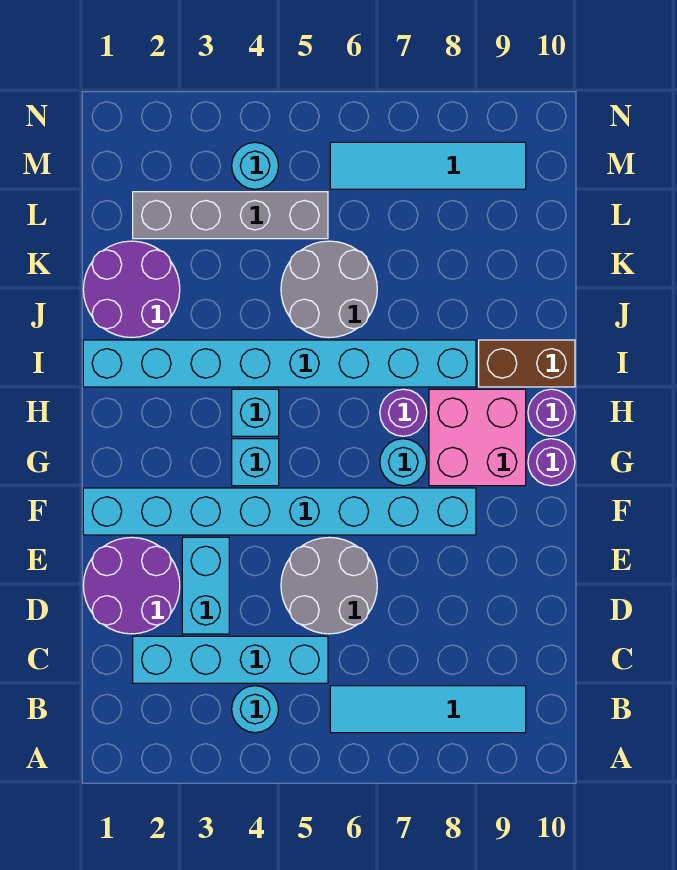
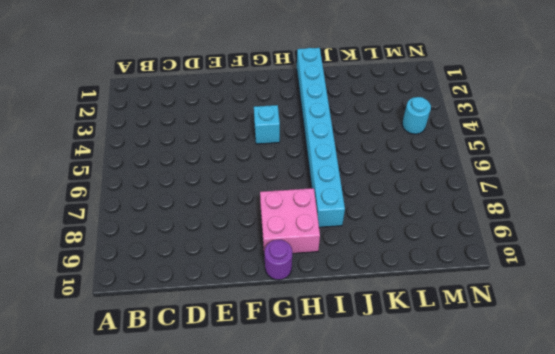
none -> cyan round brick B4 level 1
none -> cyan tile B6:B9 level 1
none -> cyan brick C2:C5 level 1

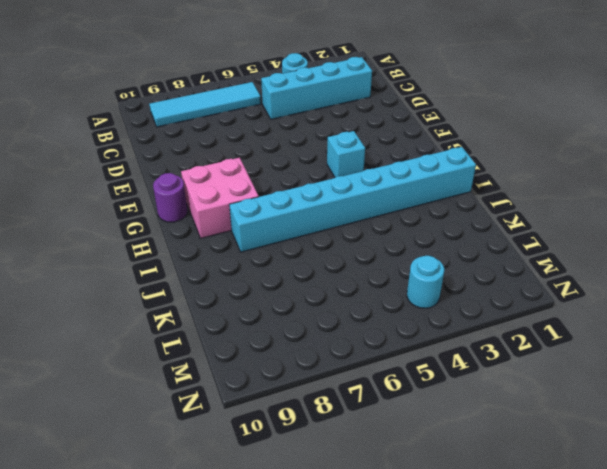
none -> purple round brick D1:E2 level 1
none -> cyan brick D3:E3 level 1
none -> grey round brick D5:E6 level 1

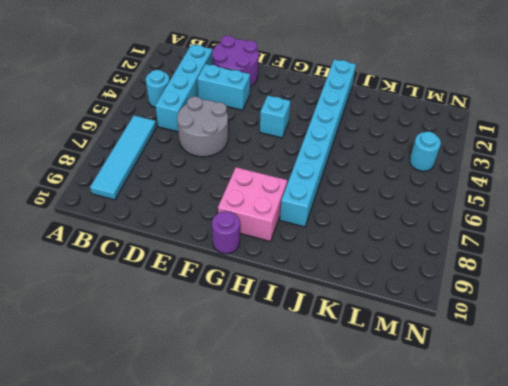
none -> cyan brick F1:F8 level 1
none -> cyan round brick G7 level 1
none -> cyan brick H4 level 1

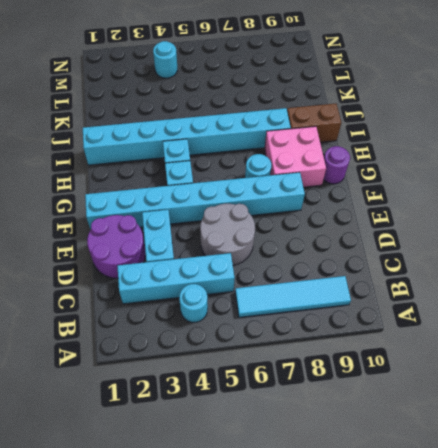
none -> purple round brick H7 level 1
none -> purple round brick H10 level 1
none -> purple round brick J1:K2 level 1

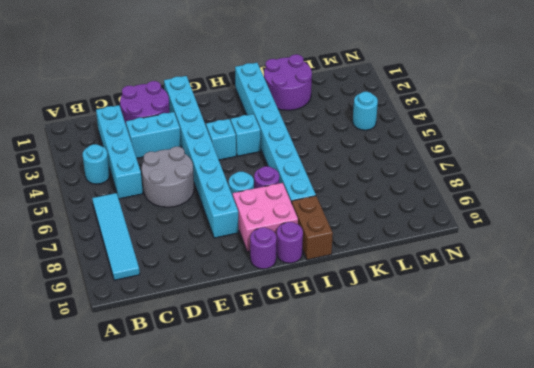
none -> grey round brick J5:K6 level 1
none -> grey brick L2:L5 level 1
none -> cyan tile M6:M9 level 1

